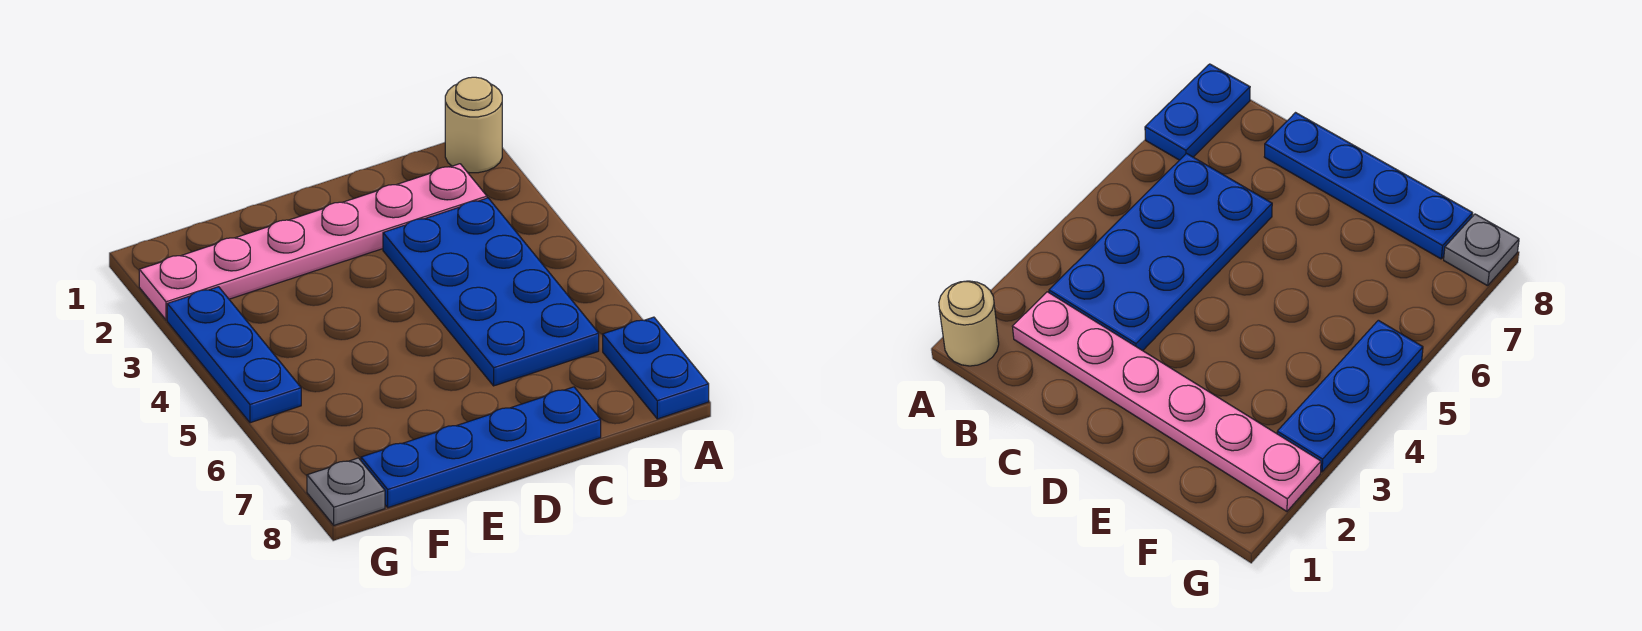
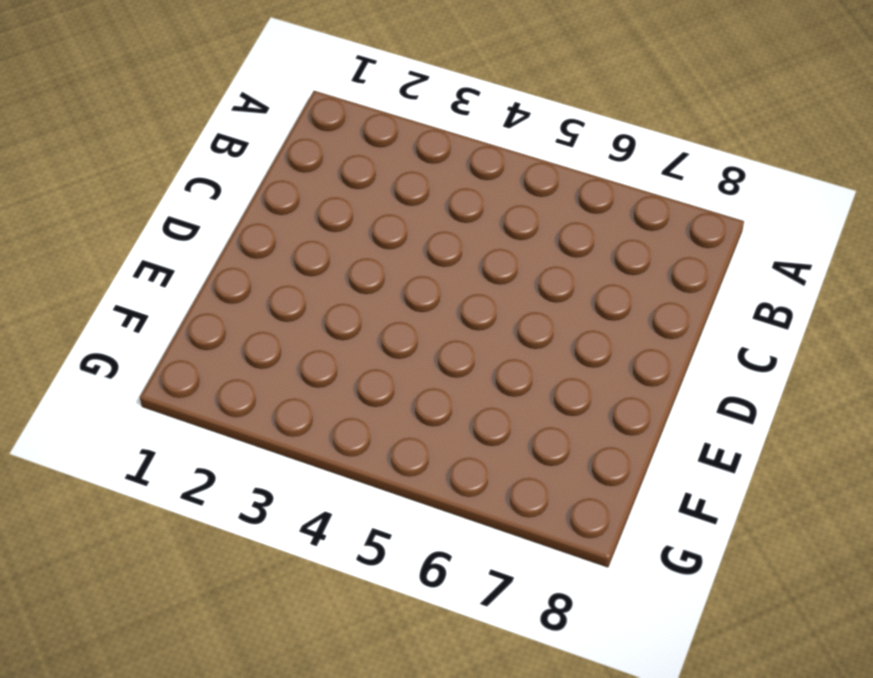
none -> tan round brick A1 level 1
none -> blue plate A7:A8 level 1

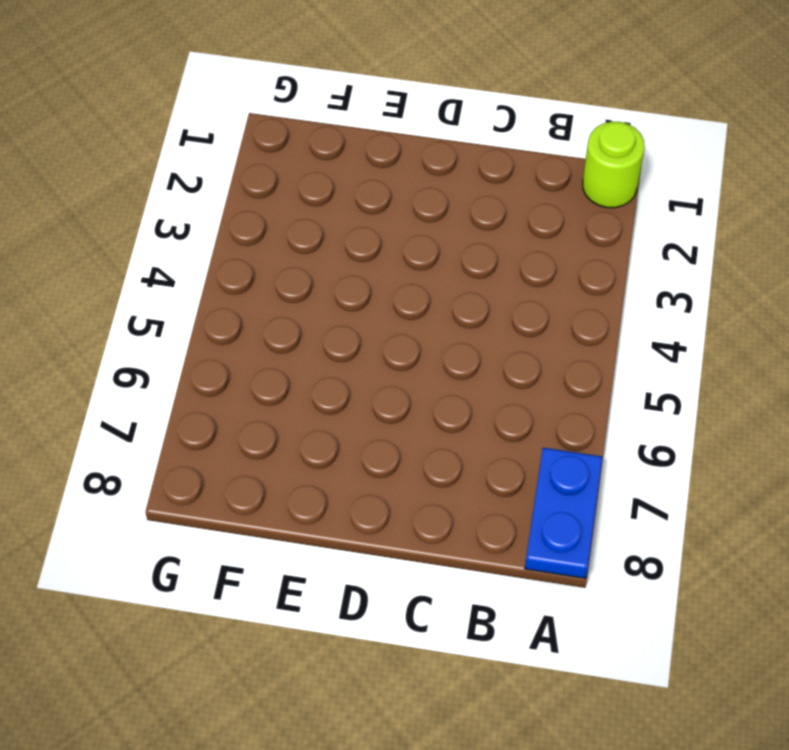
lime round brick A1 level 1 -> tan round brick A1 level 1
none -> pink plate B2:G2 level 1
none -> blue plate B3:C6 level 1

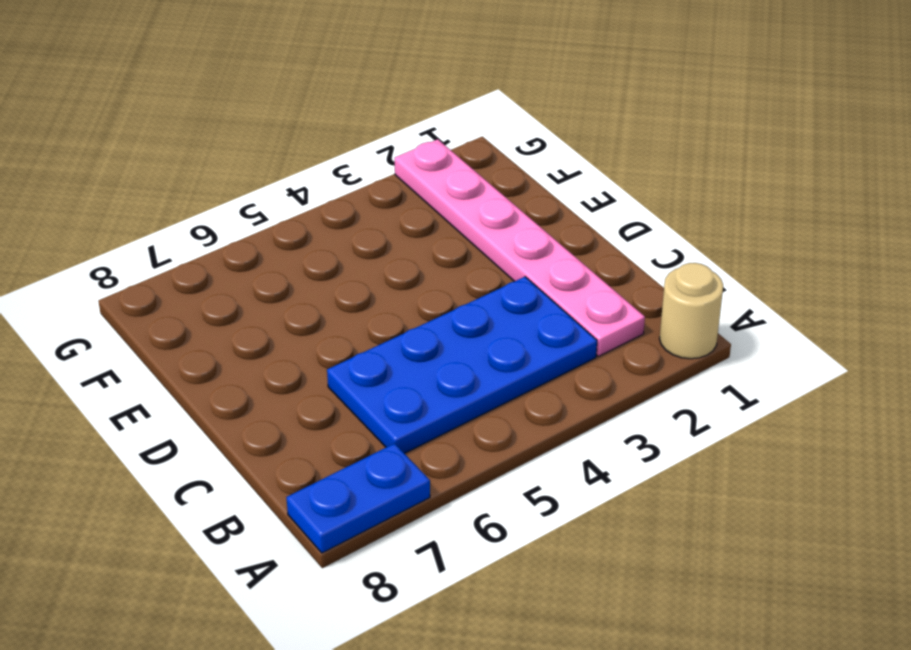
none -> blue plate C8:F8 level 1
none -> blue plate G3:G5 level 1

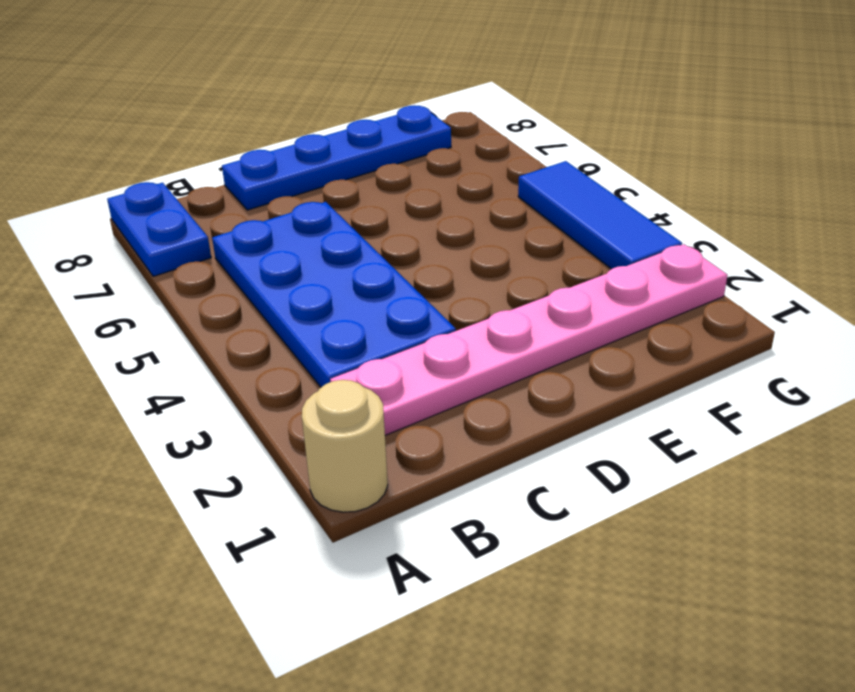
blue tile G3:G5 level 1 -> blue plate G3:G5 level 1
none -> grey plate G8 level 1

